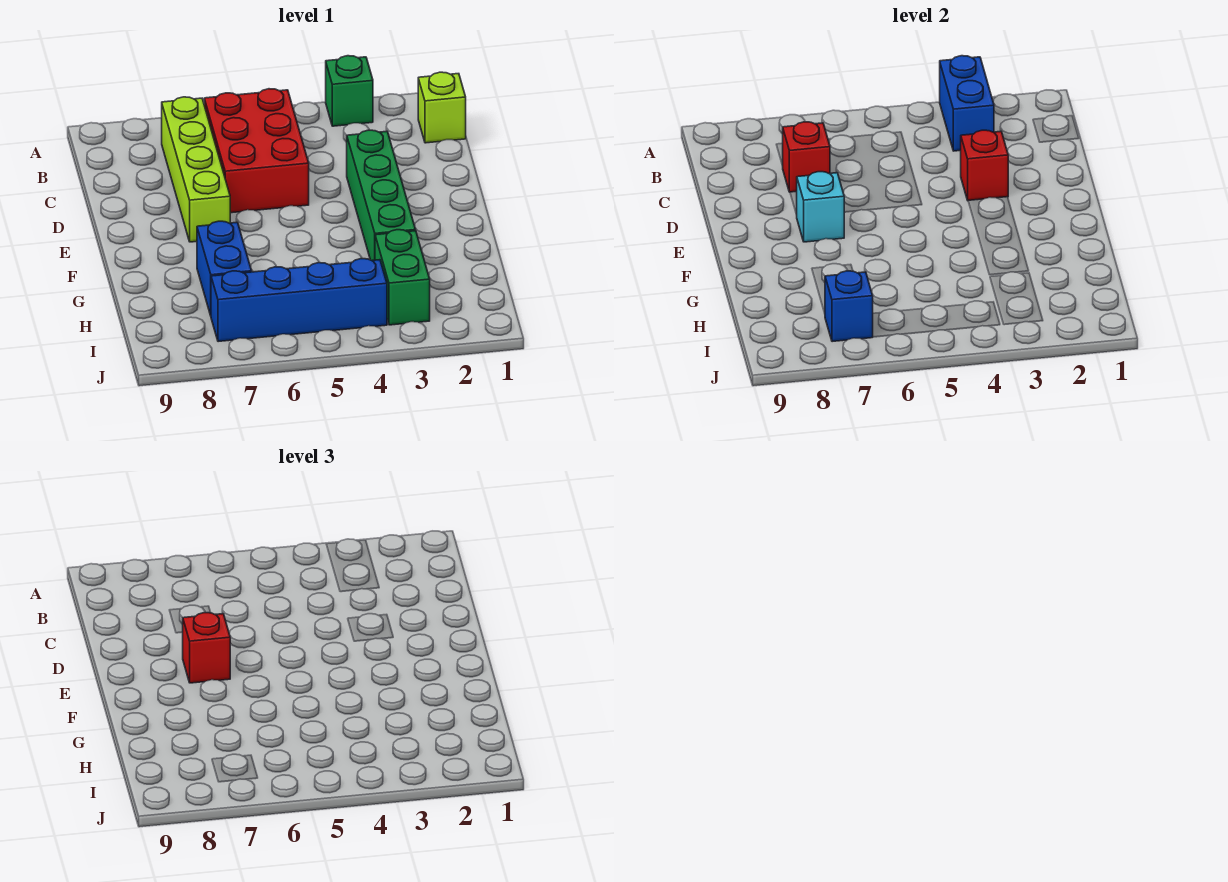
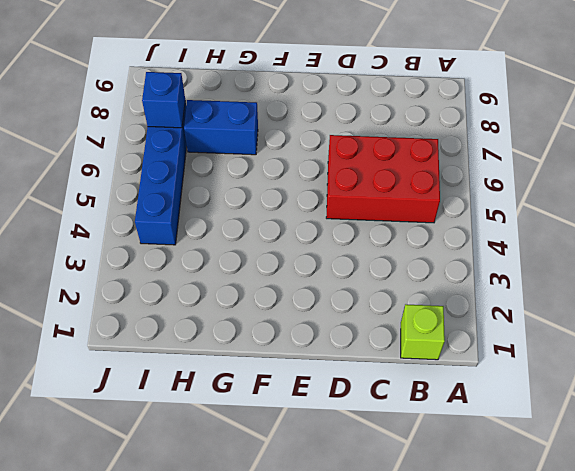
none -> green brick A3 level 1
none -> lime brick B7:E7 level 1
none -> green brick D3:G3 level 1

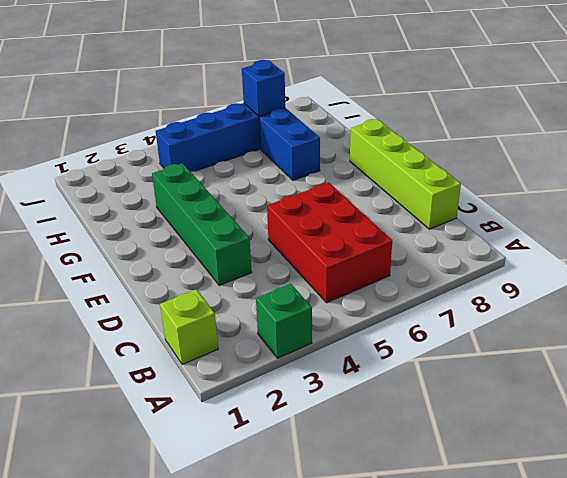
lime brick C9:F9 level 1 -> lime brick B7:E7 level 1
none -> green brick H3:I3 level 1
none -> blue brick A3:B3 level 2
none -> red brick C7 level 2

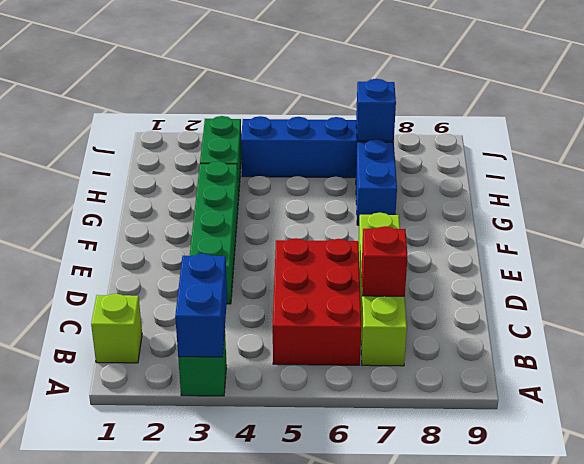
none -> red brick D3 level 2
none -> cyan brick E7 level 2
none -> red brick E7 level 3

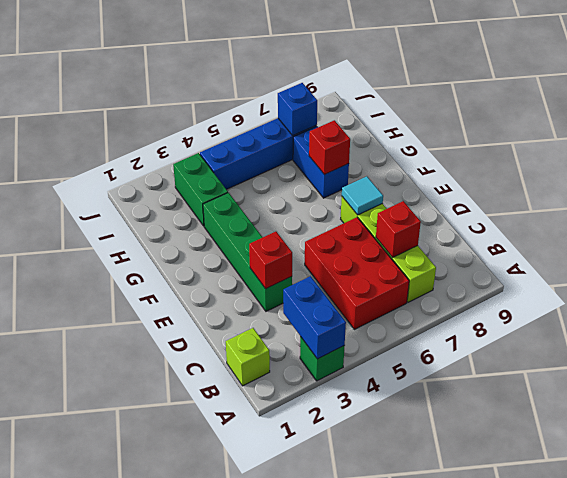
cyan tile E7 level 2 -> cyan brick E7 level 2
red brick G7 level 2 -> red brick E7 level 3

